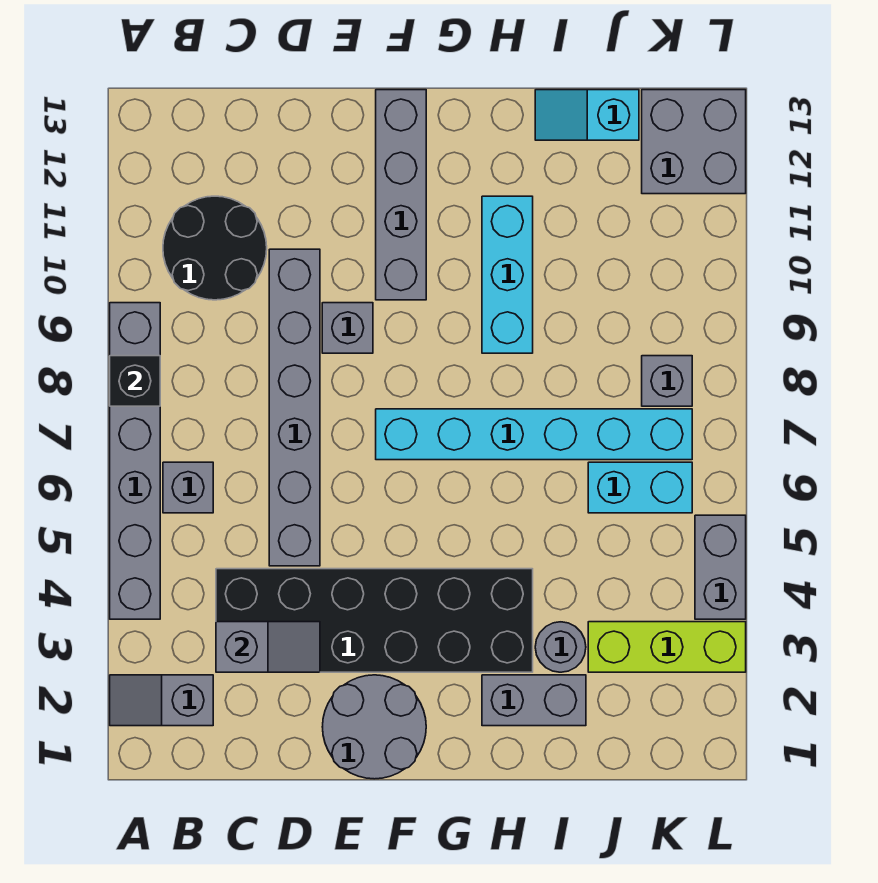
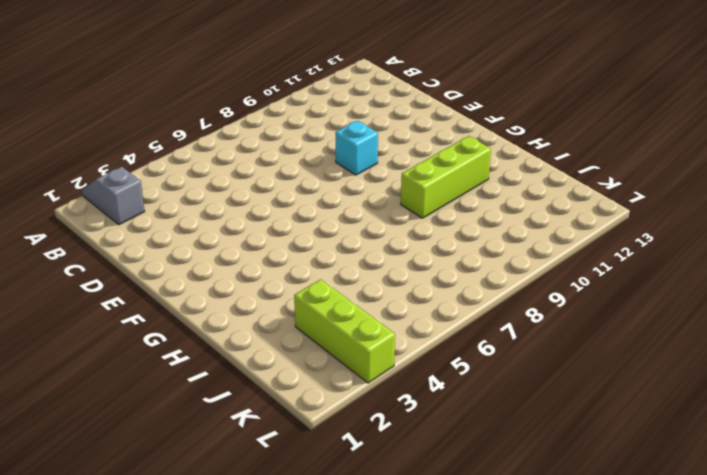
cyan brick E9 level 1 -> grey brick E9 level 1
lime brick H9:H11 level 1 -> cyan brick H9:H11 level 1
none -> grey brick A4:A9 level 1
none -> grey brick B6 level 1
none -> black round brick B10:C11 level 1

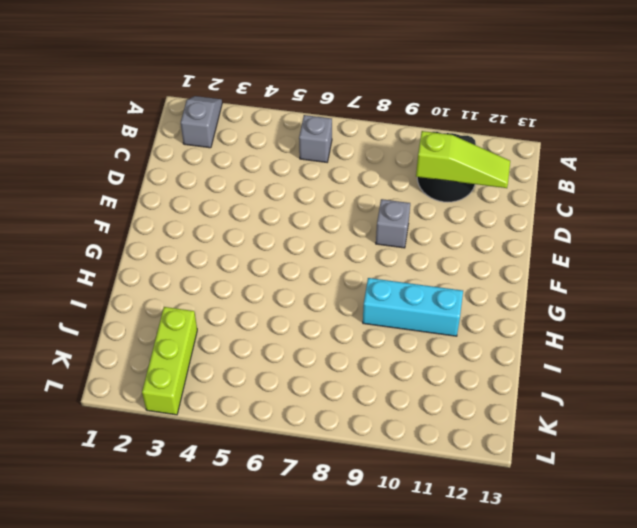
lime slope C10:C12 level 2 top 10 -> none
none -> grey brick A4:A9 level 1
none -> black brick C3:H4 level 1
none -> grey brick D5:D10 level 1

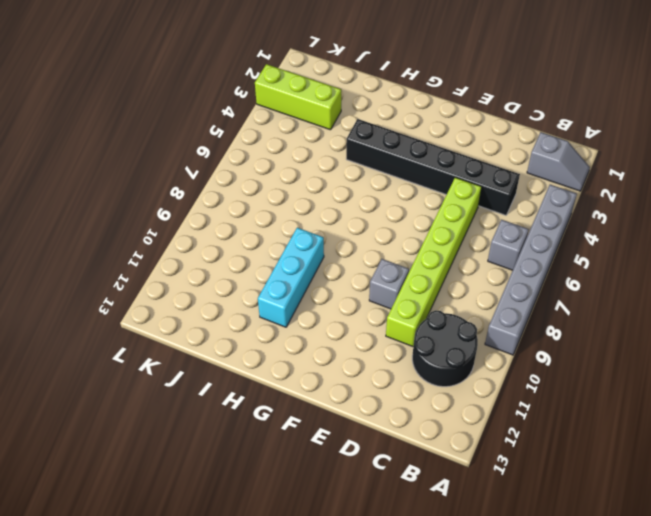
black brick C4:H4 level 1 -> black brick C3:H4 level 1
lime brick D5:D10 level 1 -> grey brick D5:D10 level 1
none -> grey round brick E1:F2 level 1
none -> cyan brick F7:K7 level 1
none -> grey brick F10:F13 level 1

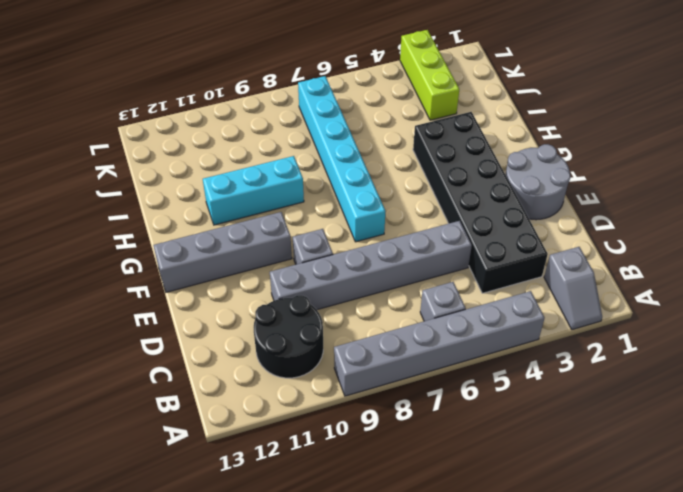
none -> grey brick H2:I2 level 1
none -> grey round brick I3 level 1
none -> cyan slope I13:J13 level 1 top J

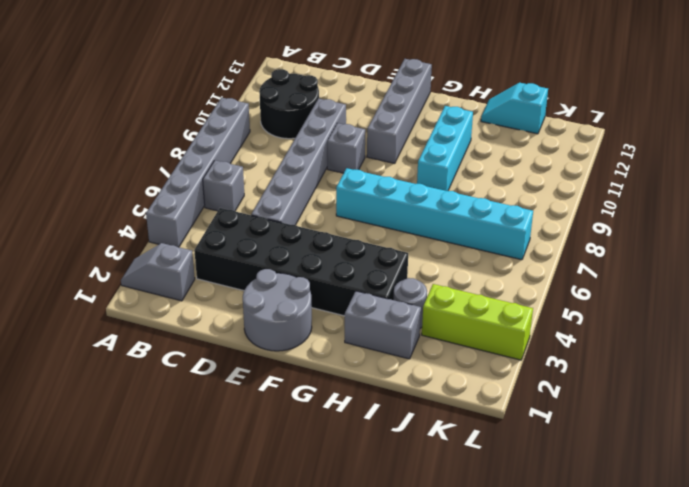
none -> cyan brick J6:K6 level 1
none -> grey brick K8 level 1
none -> grey brick K12:L13 level 1

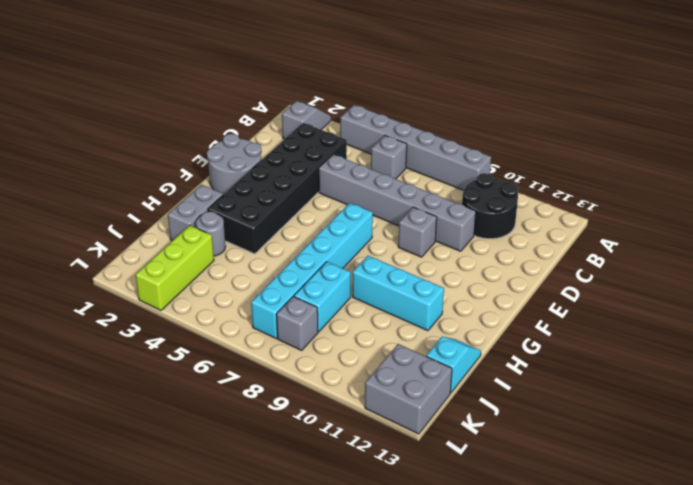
cyan brick I8:J8 level 1 -> cyan brick J6:K6 level 1
none -> grey brick F10:F13 level 1
none -> grey brick L4:L5 level 1
none -> black brick A8 level 2

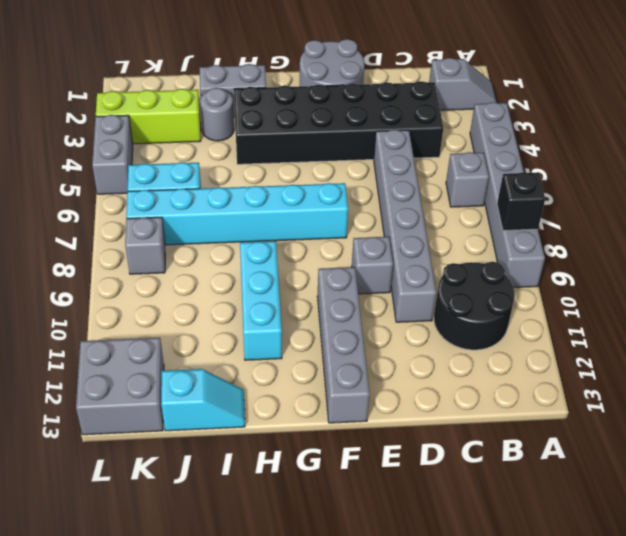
none -> grey slope C3:D3 level 2 top C

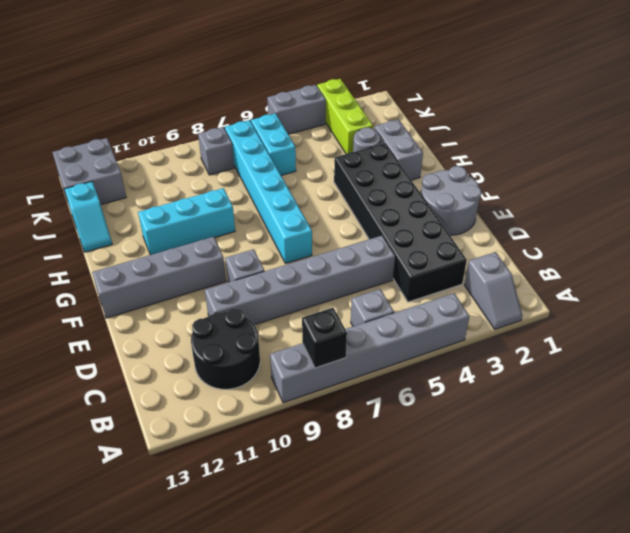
none -> grey slope C3:D3 level 2 top C

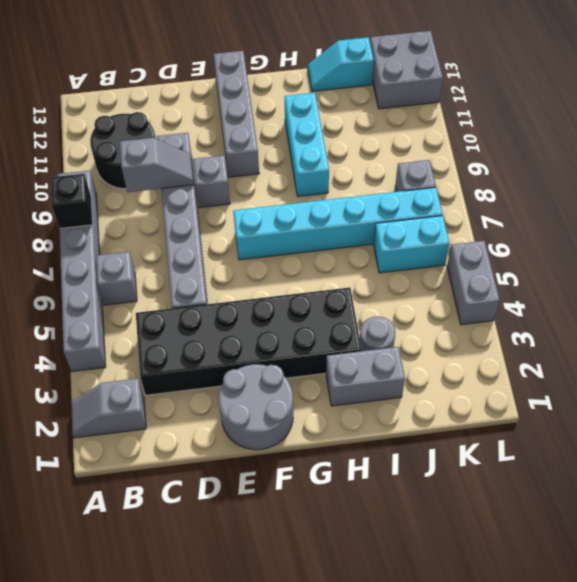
grey slope C9:D9 level 2 top C -> grey slope C3:D3 level 2 top C
none -> lime brick J3:L3 level 1

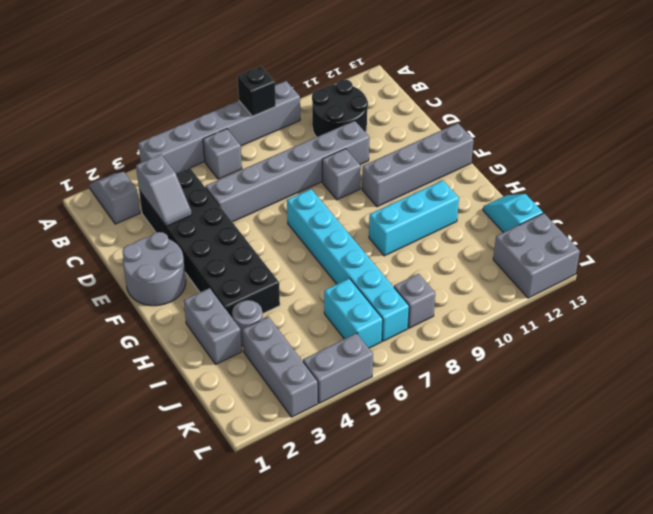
grey brick J3:L3 level 1 -> lime brick J3:L3 level 1

